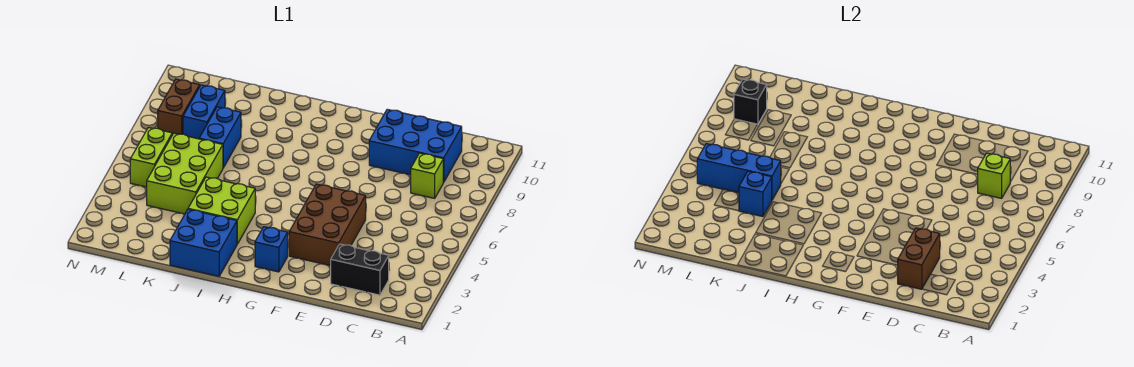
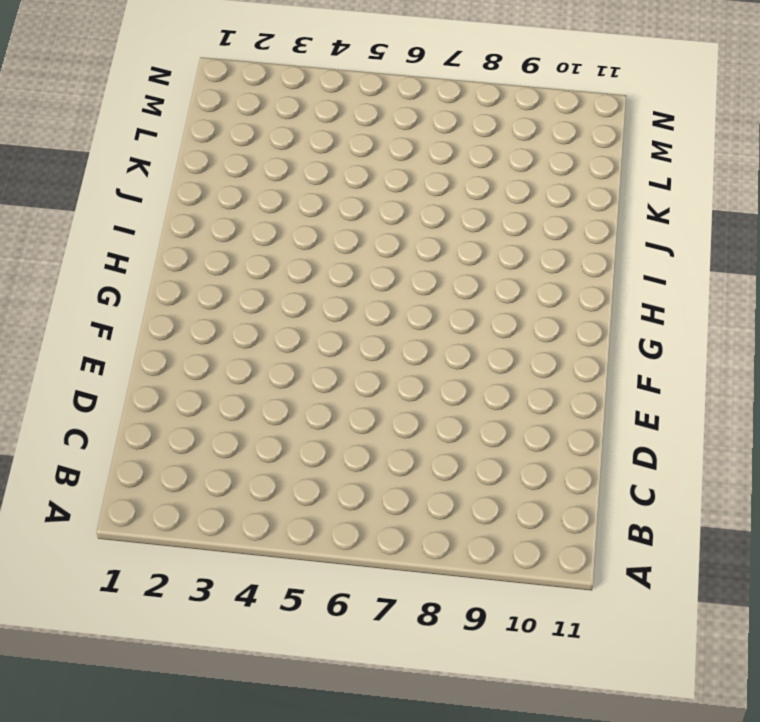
none -> black brick C2:D2 level 1
none -> lime brick C8 level 1
none -> blue brick C9:E10 level 1

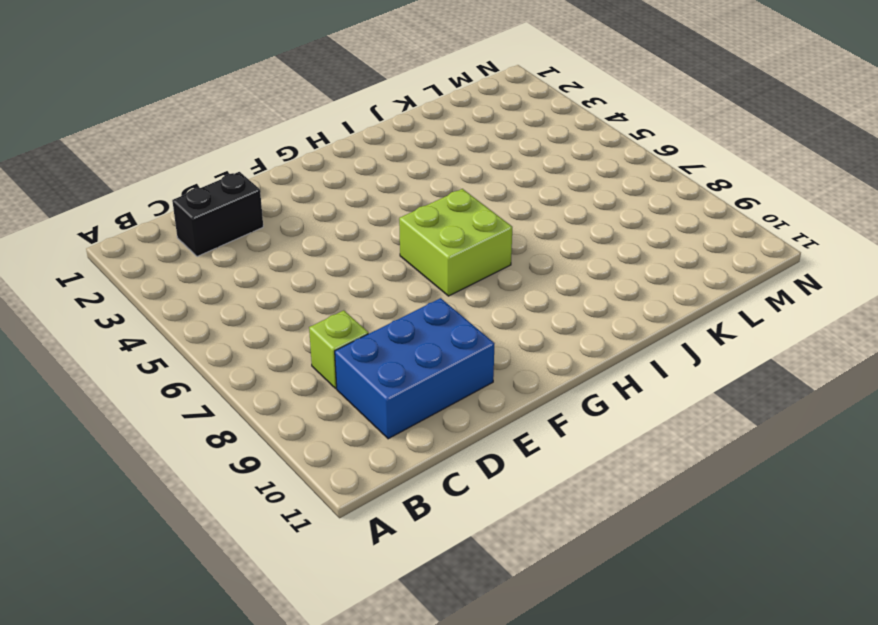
lime brick G6:H7 level 1 -> lime brick I3:J4 level 1
none -> brown brick E3:F5 level 1
none -> blue brick G2 level 1
none -> blue brick I1:J2 level 1

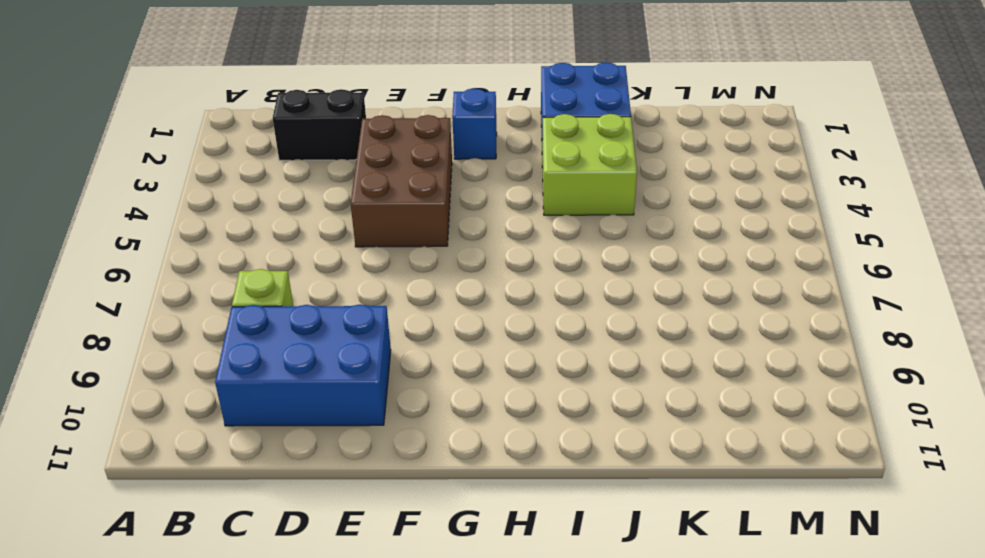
none -> lime brick K4:L6 level 1
none -> blue brick K7:K8 level 1
none -> blue brick L8:L9 level 1

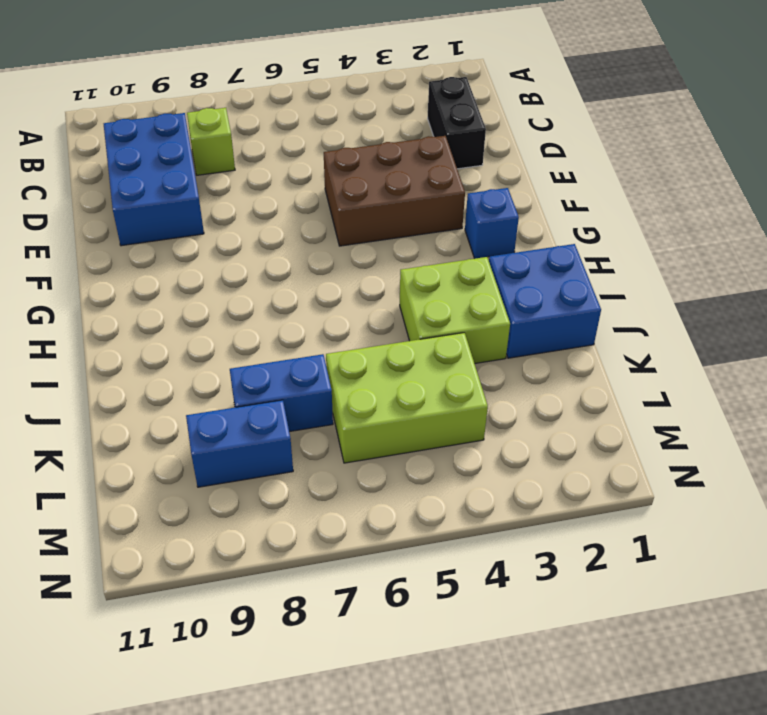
none -> lime brick M5:M6 level 1
none -> brown brick M8:M9 level 1
none -> lime brick C8 level 2

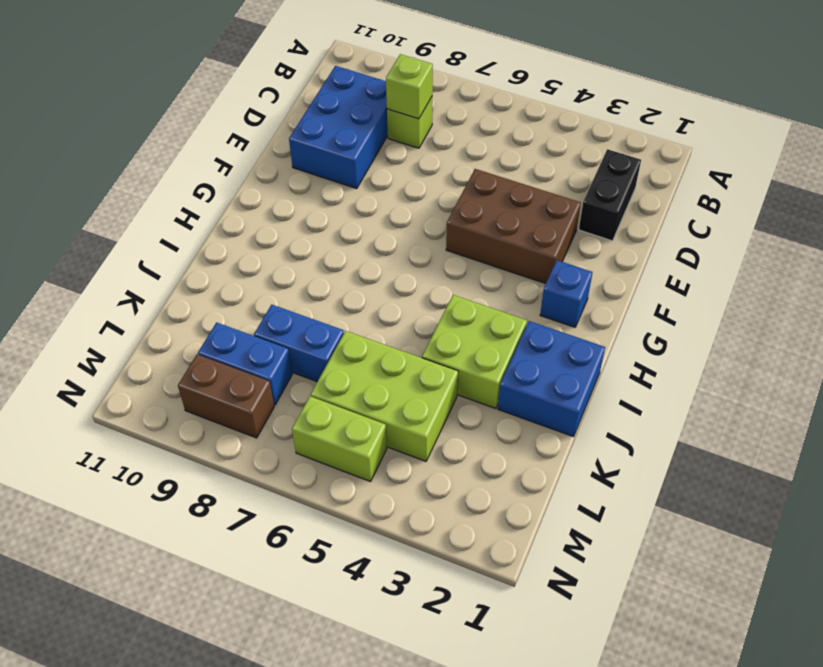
none -> brown brick D2:D3 level 2
none -> blue brick K4 level 2
none -> blue brick K5:M5 level 2

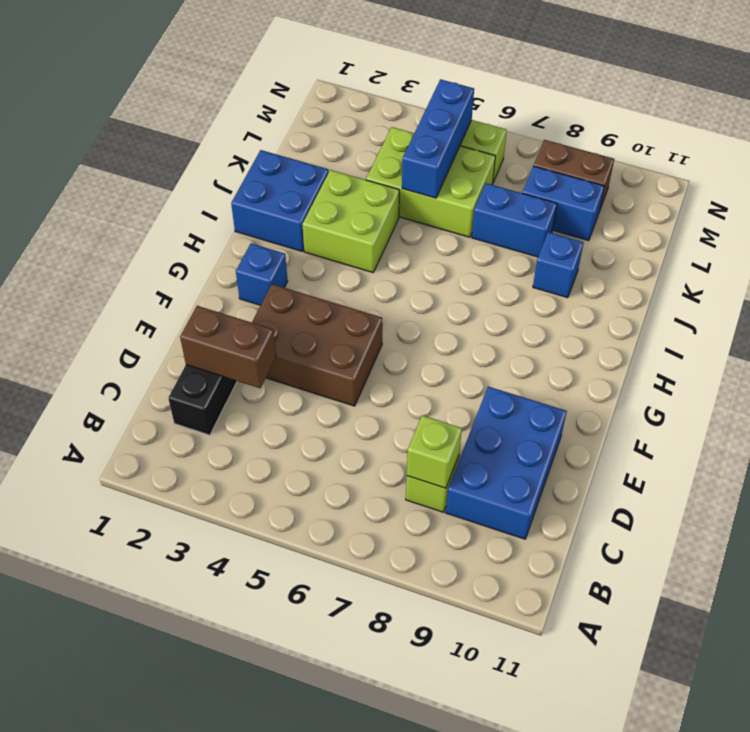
blue brick J9 level 1 -> blue brick K4 level 2
none -> black brick M9 level 2

